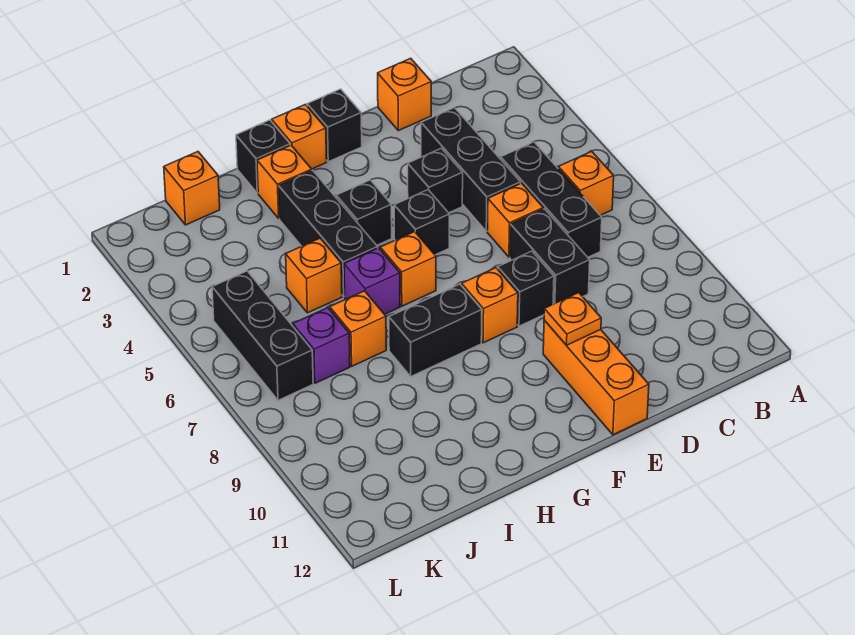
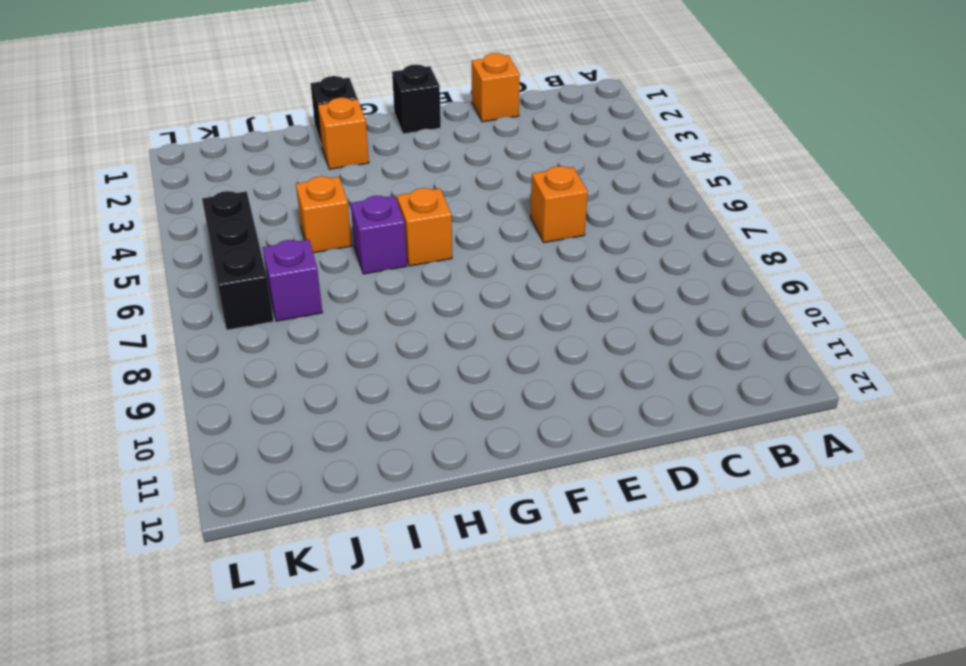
none -> orange brick B6 level 1
none -> black brick C5:C7 level 1
none -> black brick D3:D5 level 1

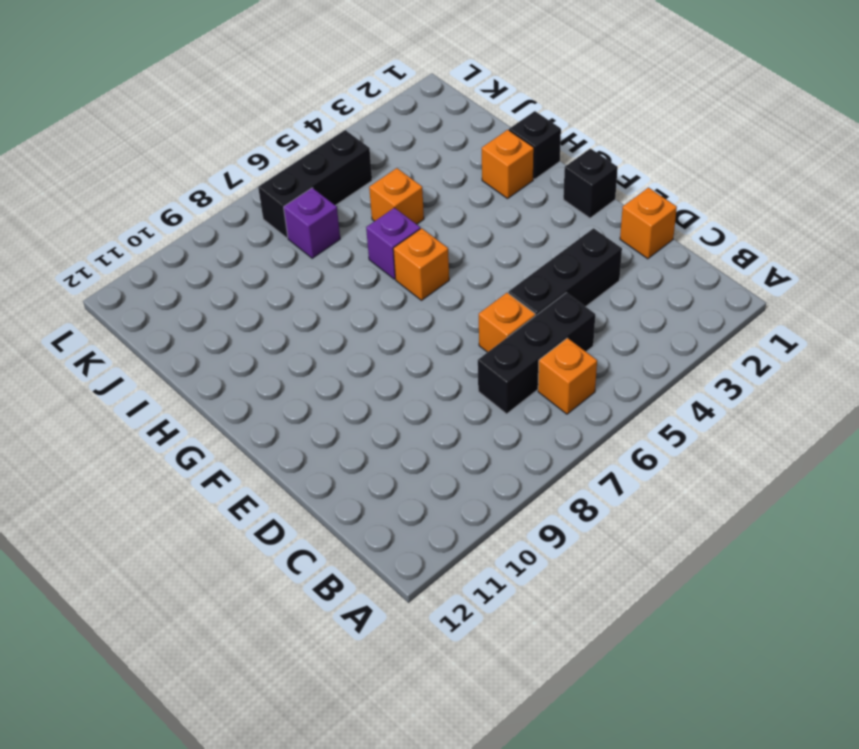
none -> black brick D7:D8 level 1
none -> black brick E4 level 1
none -> black brick E8 level 1

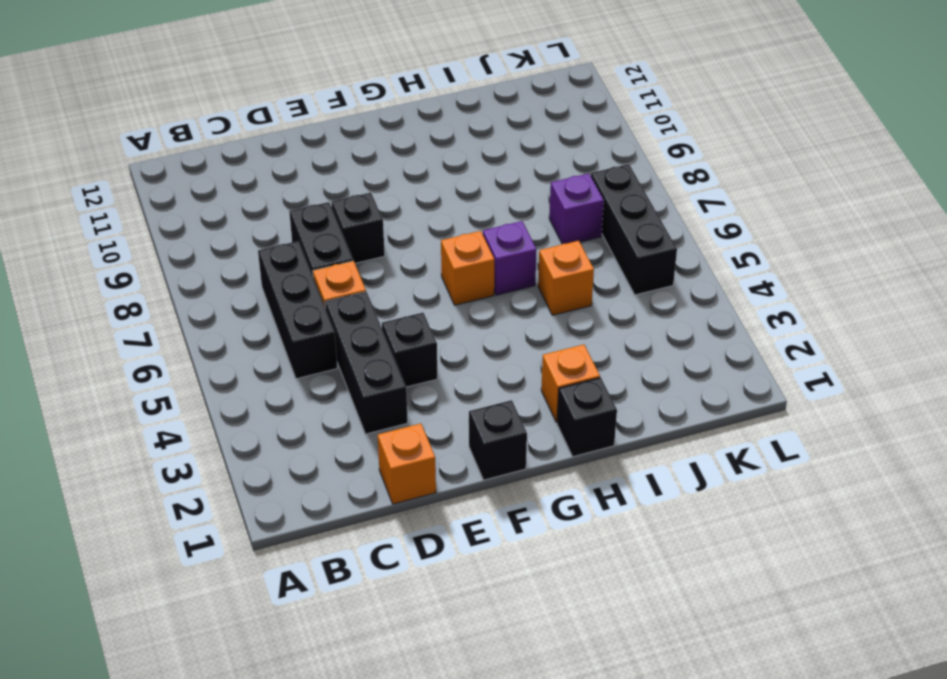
none -> orange brick B6 level 1
none -> orange brick E10:E12 level 1
none -> black brick F5 level 1

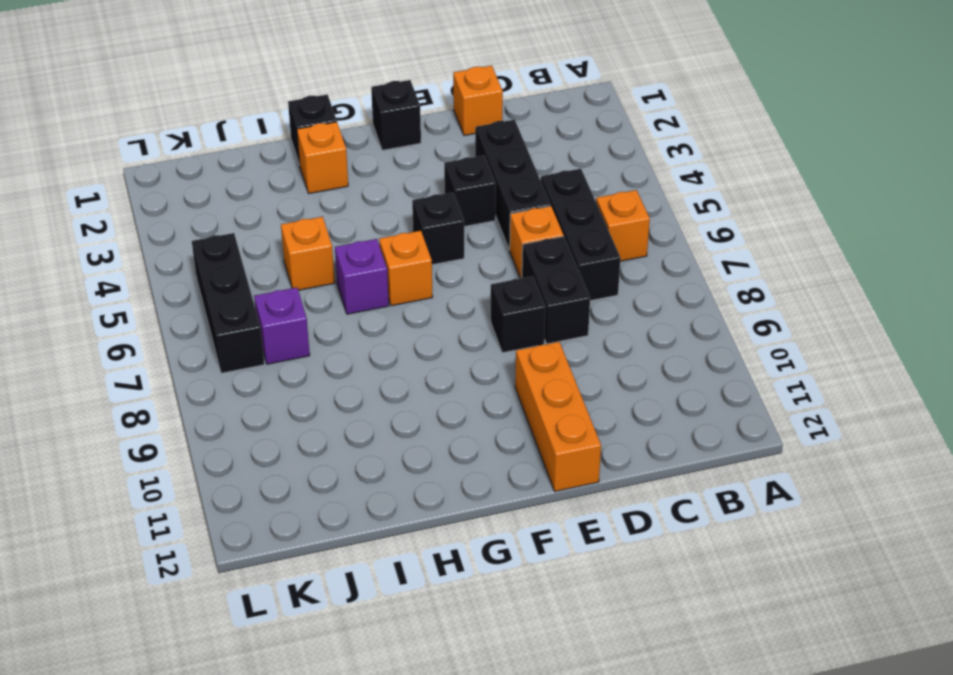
none -> orange brick F8 level 1
none -> orange brick G1 level 1
none -> black brick G4 level 1

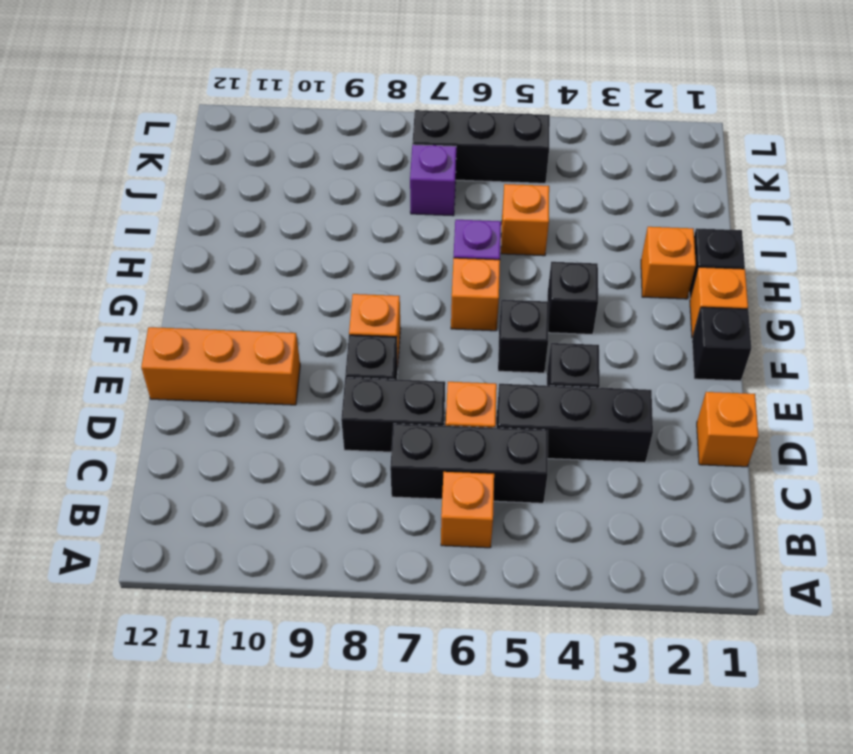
none -> black brick G8:H8 level 1
none -> black brick H3:H5 level 1
none -> orange brick I7 level 1

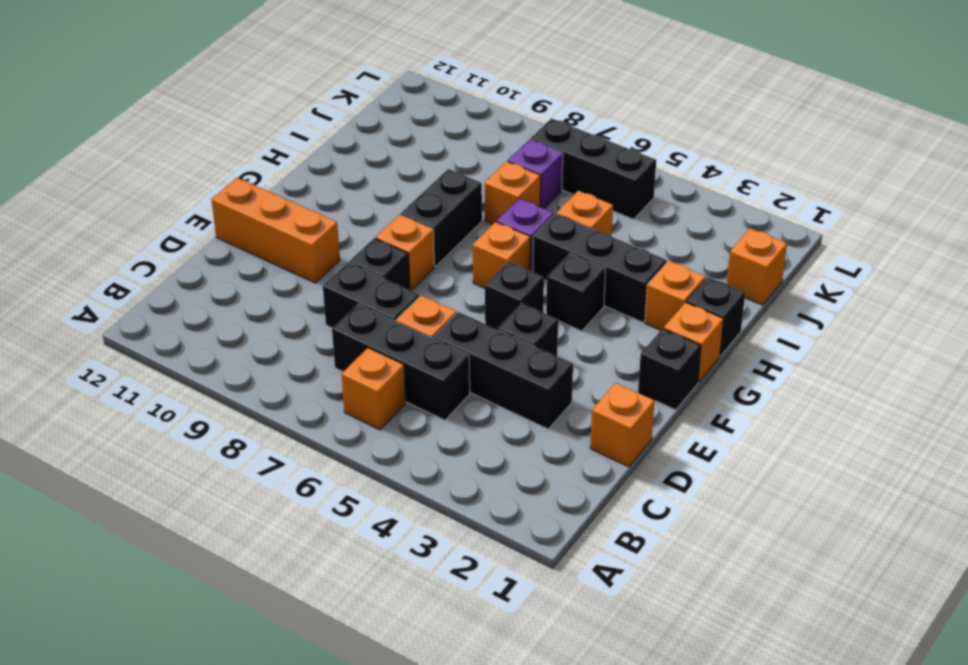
none -> orange plate E10 level 2

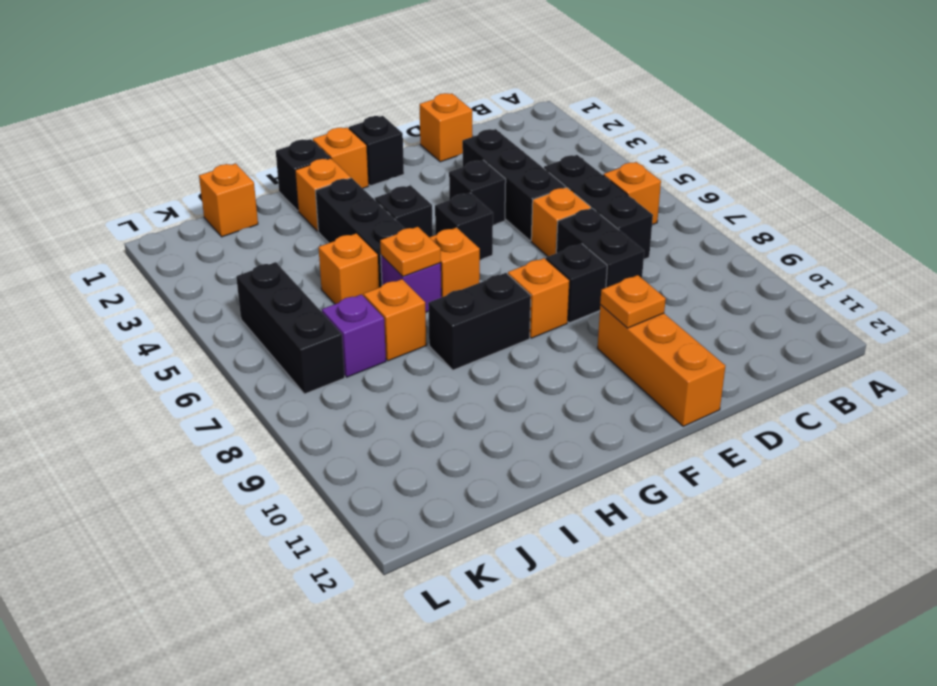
orange plate H6 level 2 -> none

